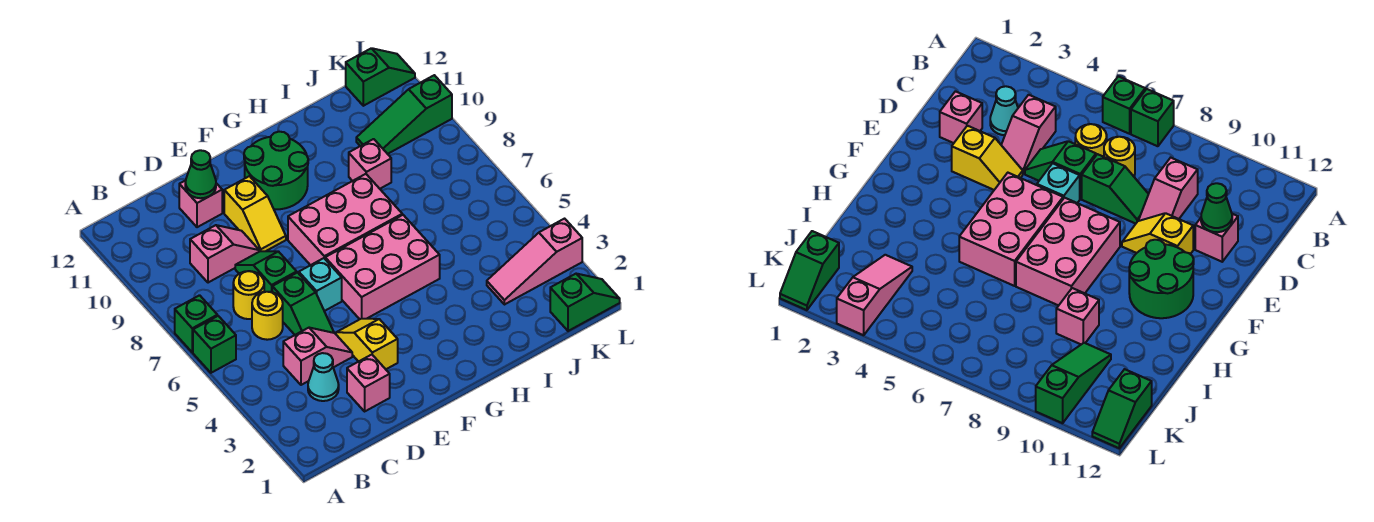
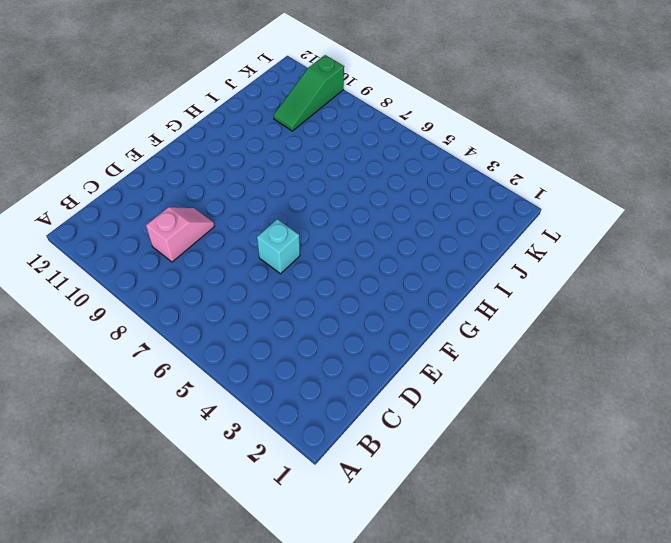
none -> green brick A6 level 1
none -> green brick A7 level 1
none -> cyan cone C3 level 1

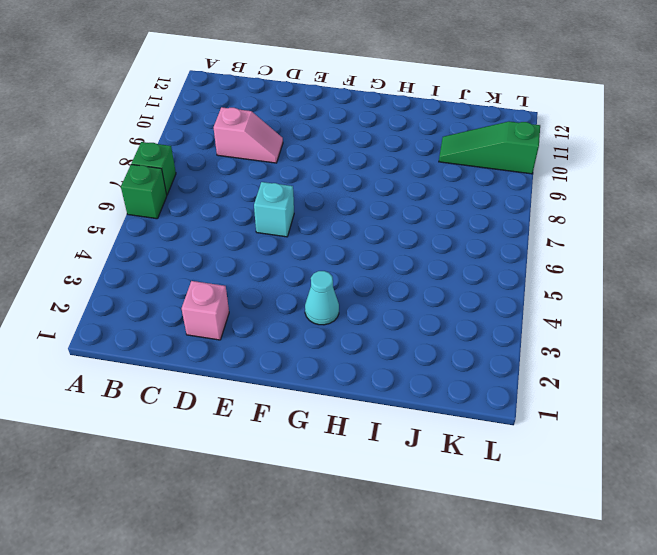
cyan cone G3 level 1 -> cyan cone C3 level 1
none -> pink slope C4:D4 level 1 top C
none -> yellow round brick C6 level 1
none -> yellow round brick C7 level 1

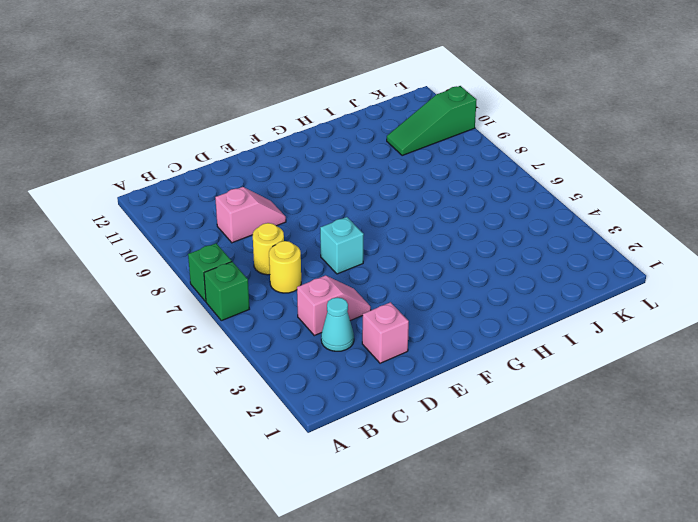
none -> green slope D5:D6 level 1 top 6
none -> green slope D7:D8 level 1 top 7
none -> pink brick D11 level 1

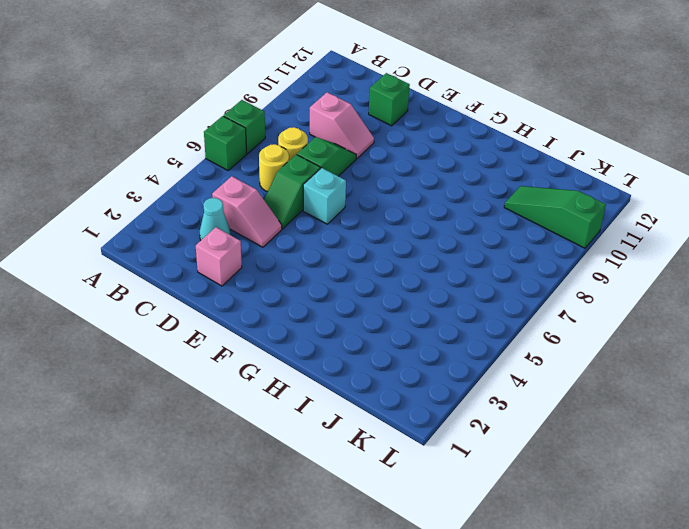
green brick D11 level 1 -> pink brick D11 level 1
none -> yellow slope E3:E4 level 1 top 3
none -> yellow slope E9:E10 level 1 top 10
none -> pink brick F5:H6 level 1

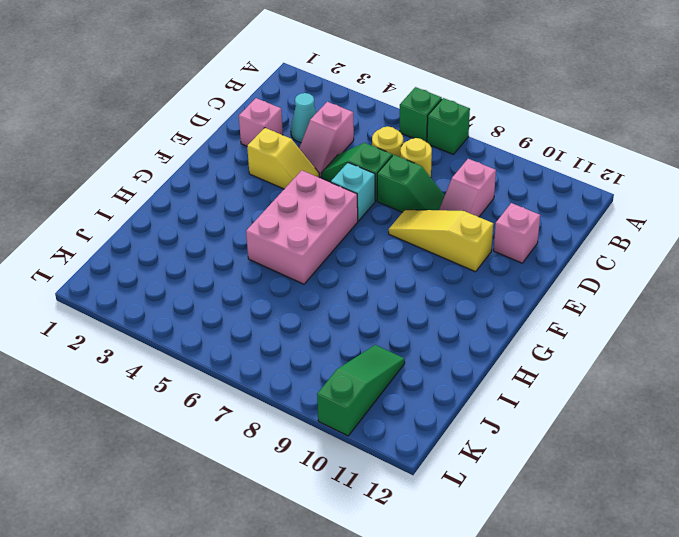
yellow slope E8:E10 level 1 top 10 -> yellow slope E9:E10 level 1 top 10
none -> pink brick F7:H8 level 1
none -> green round brick F10:G11 level 1
none -> pink brick I9 level 1

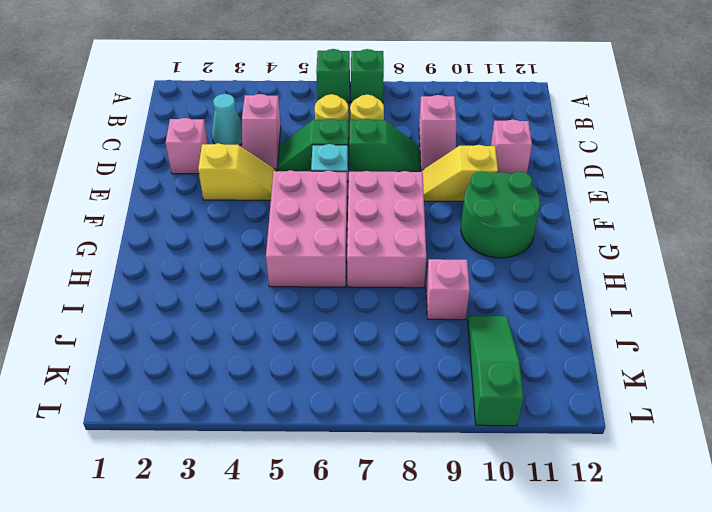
none -> pink slope J3:L3 level 1 top L
none -> green slope K1:L1 level 1 top K
none -> green slope K12:L12 level 1 top K

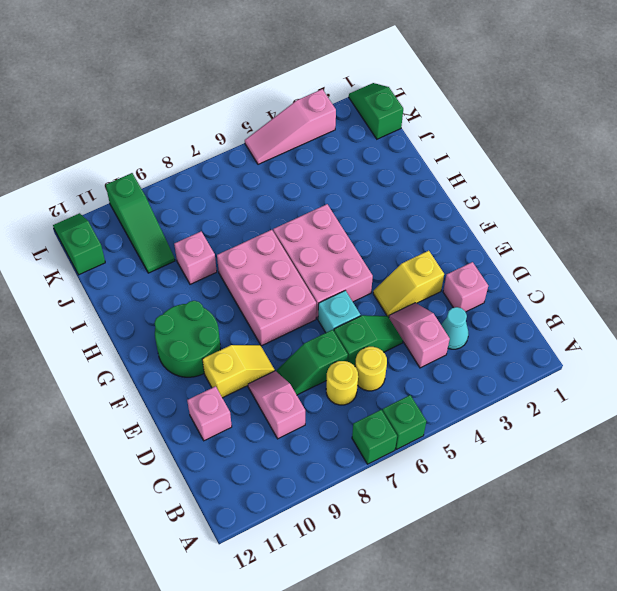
pink slope L3:L5 level 1 top 3 -> pink slope J3:L3 level 1 top L
none -> green cone D11 level 2

